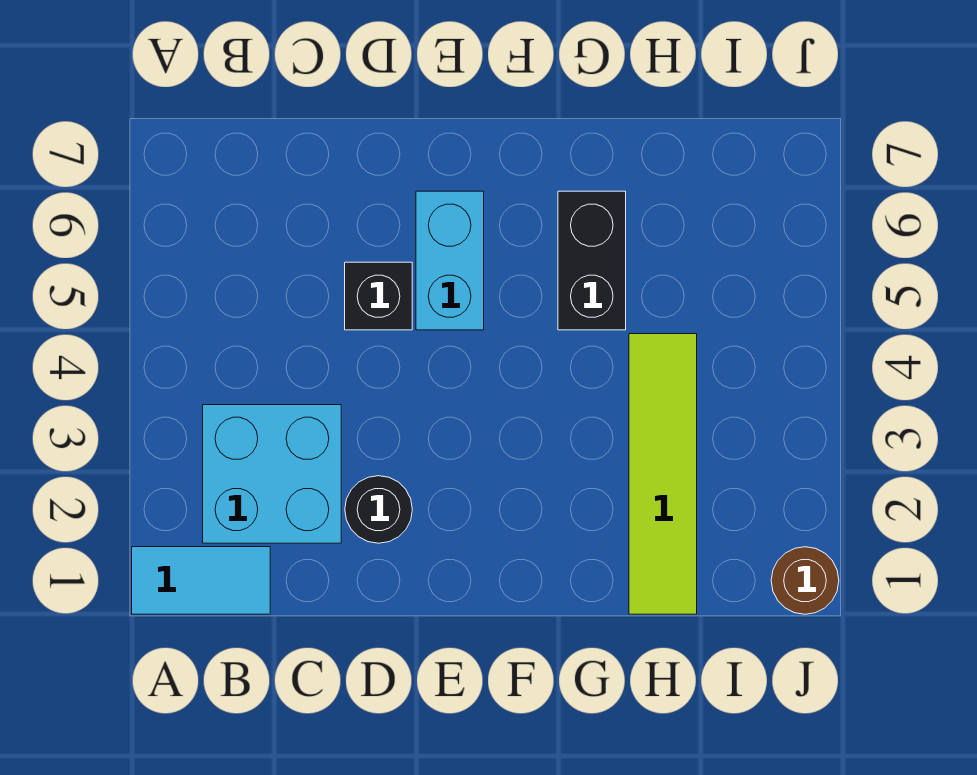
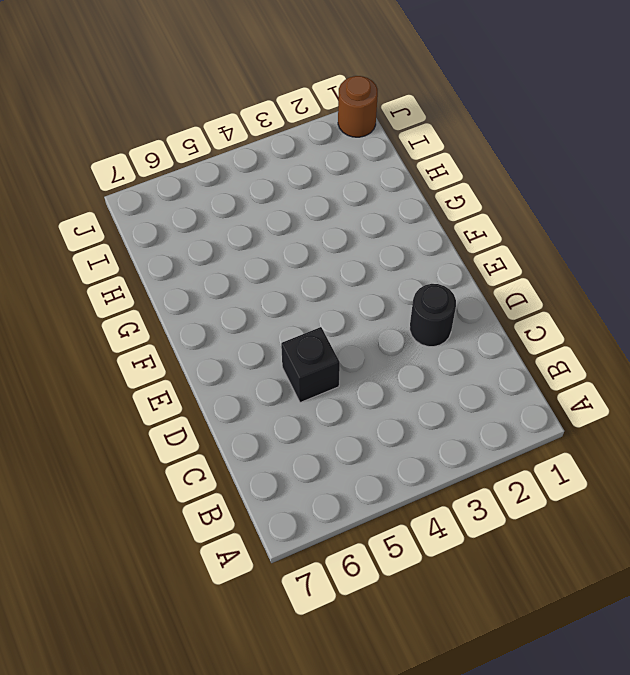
none -> cyan tile A1:B1 level 1
none -> cyan brick B2:C3 level 1

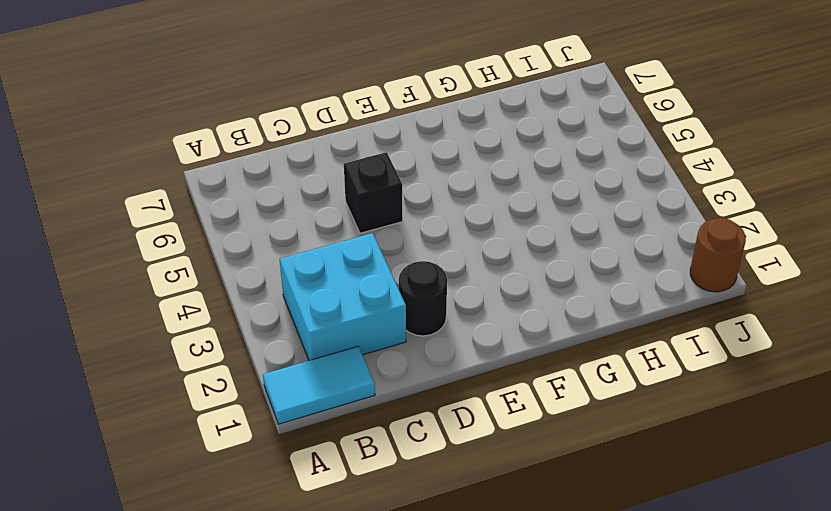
none -> cyan brick E5:E6 level 1
none -> black brick G5:G6 level 1

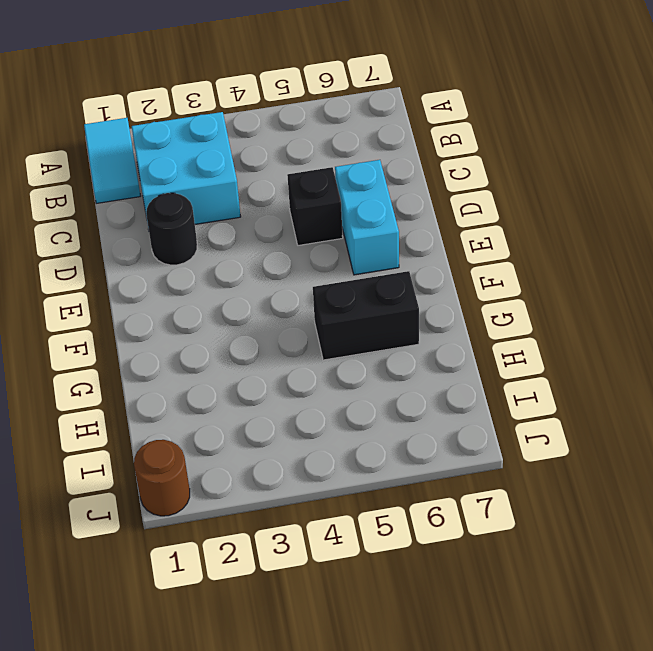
cyan brick D6:E6 level 1 -> cyan brick E5:E6 level 1
none -> lime tile H1:H4 level 1

